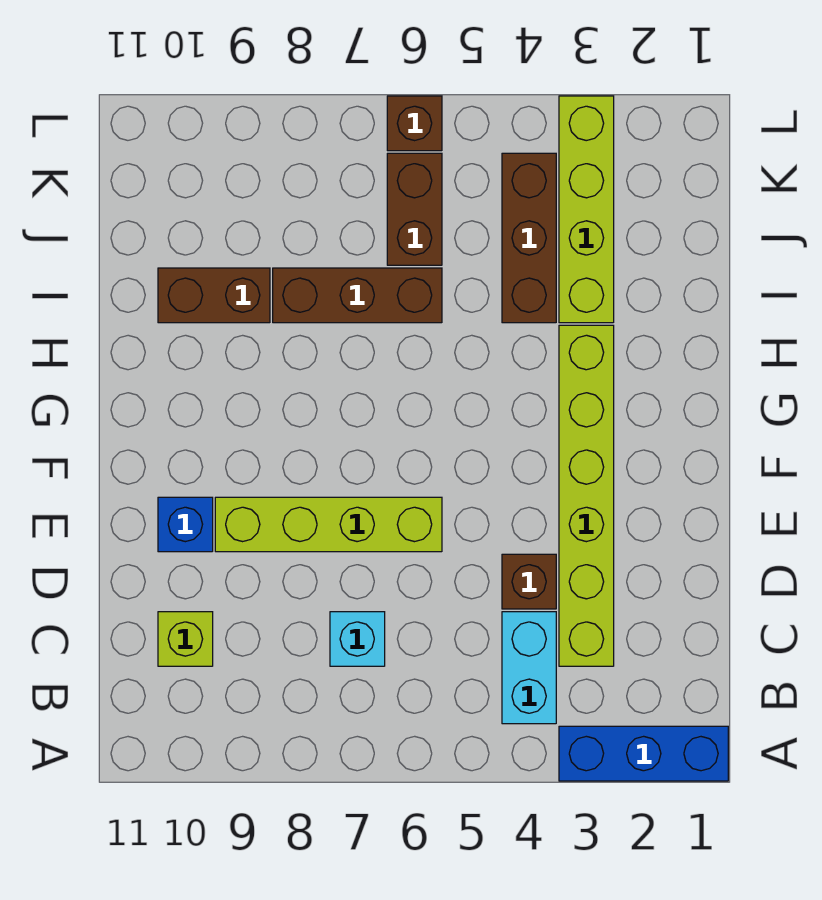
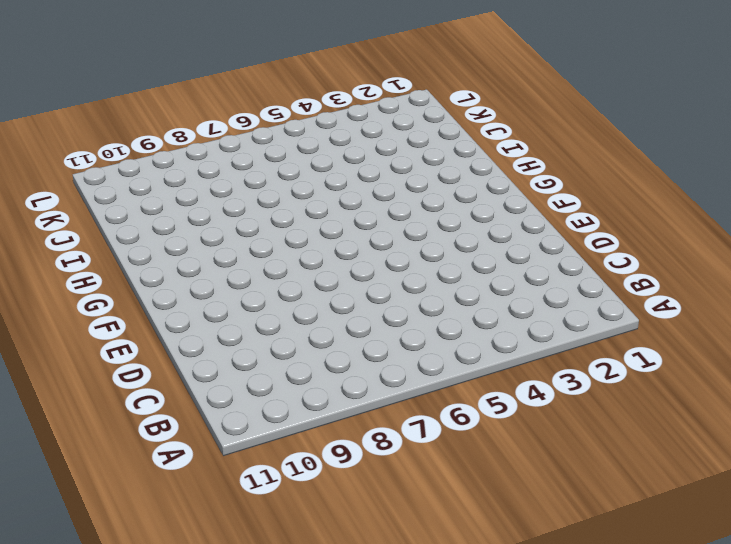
none -> blue brick A1:A3 level 1
none -> cyan brick B4:C4 level 1
none -> lime brick C3:H3 level 1

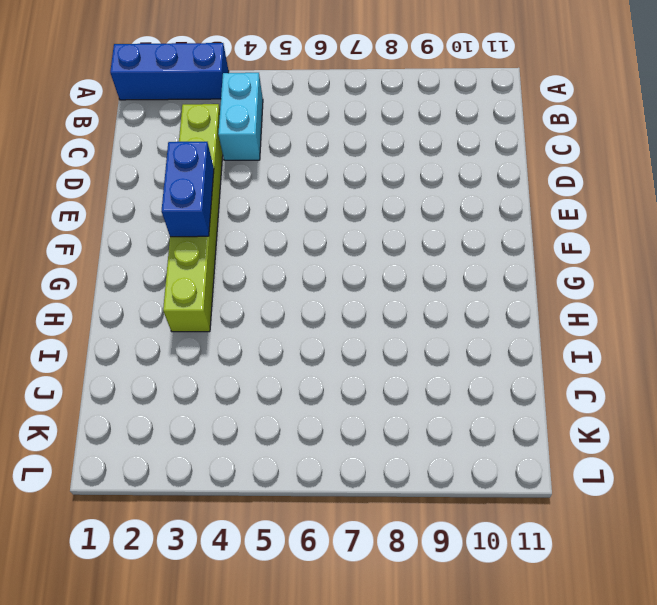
blue brick E3:F3 level 2 -> none
none -> cyan brick C7 level 1
none -> lime brick C10 level 1
none -> brown brick D4 level 1

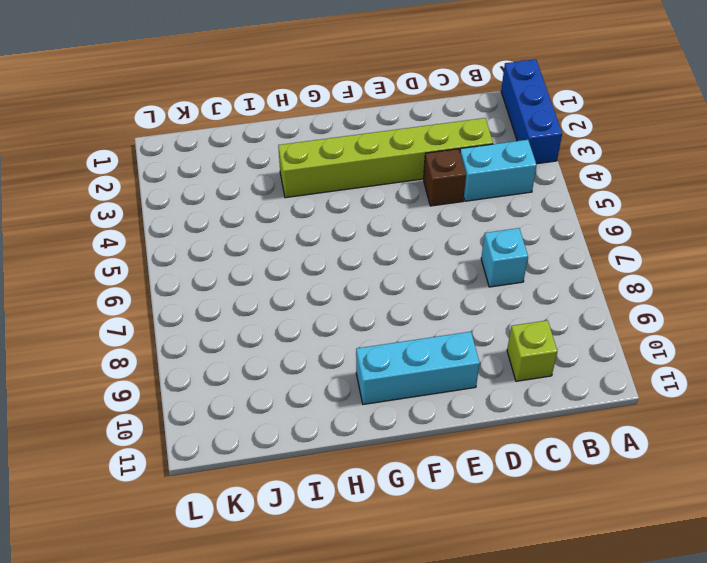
cyan brick E10:G10 level 1 -> blue brick E10 level 1
none -> lime brick E6:E9 level 1
none -> lime brick I3:L3 level 1
none -> brown brick I4:K4 level 1

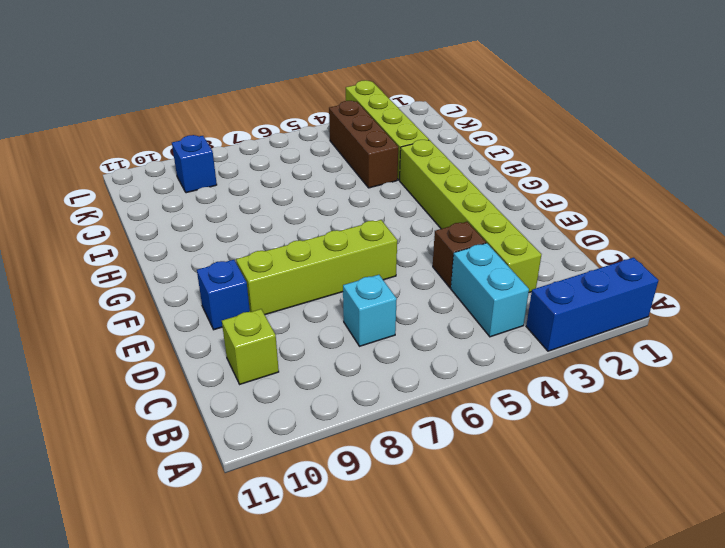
blue brick K9 level 1 -> none
none -> brown brick I6:I8 level 1
none -> brown brick I9:I10 level 1
none -> brown brick J6:K6 level 1

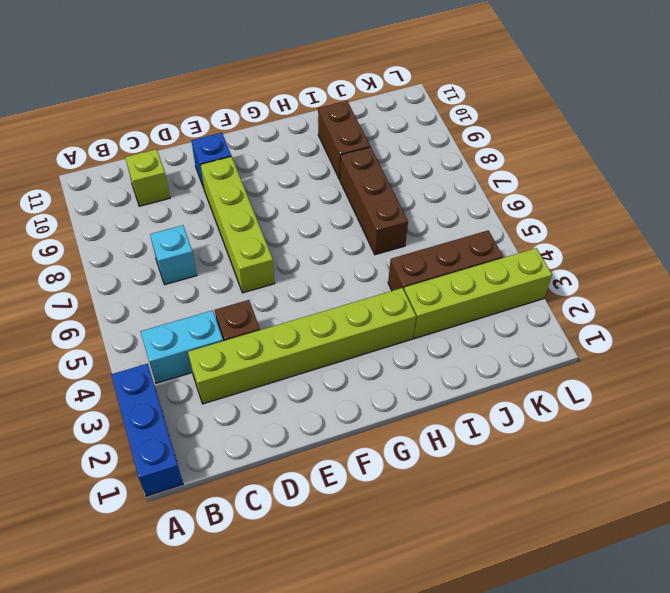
none -> brown brick J6:K6 level 1
none -> brown brick L6 level 1

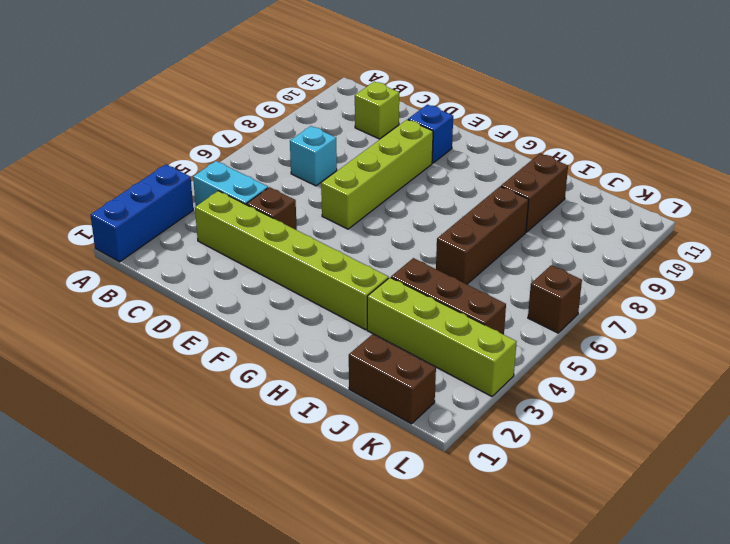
brown brick J1:K1 level 1 -> brown brick J6:K6 level 1

